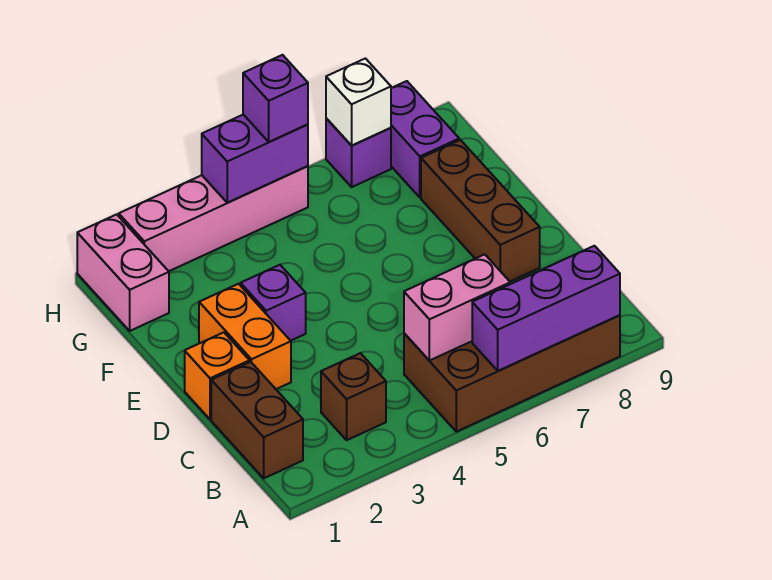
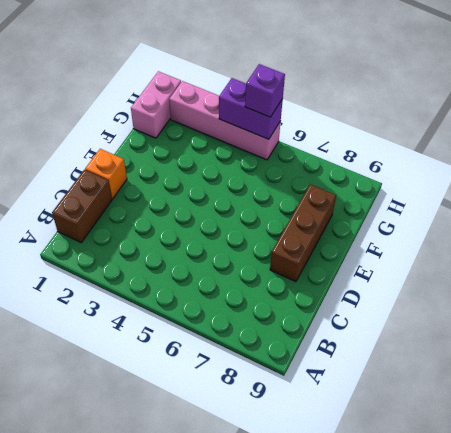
none -> brown brick A5:B8 level 1
none -> brown brick B3 level 1
none -> orange brick D2:E2 level 1

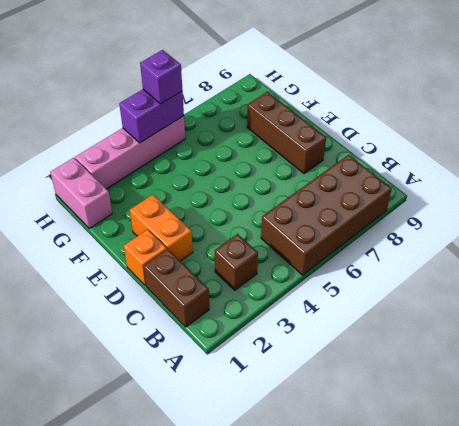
none -> purple brick E3 level 1
none -> purple brick G8:H8 level 1
none -> purple brick H7 level 1

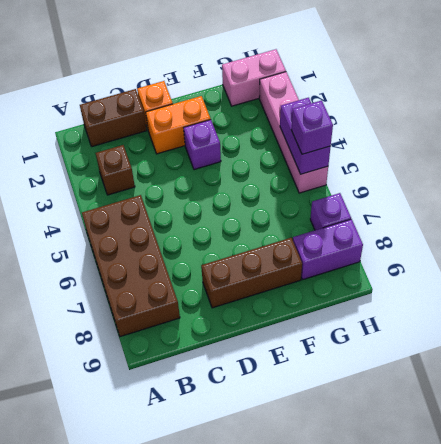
none -> purple brick A6:A8 level 2
none -> pink brick B5:B6 level 2
none -> white brick H7 level 2

